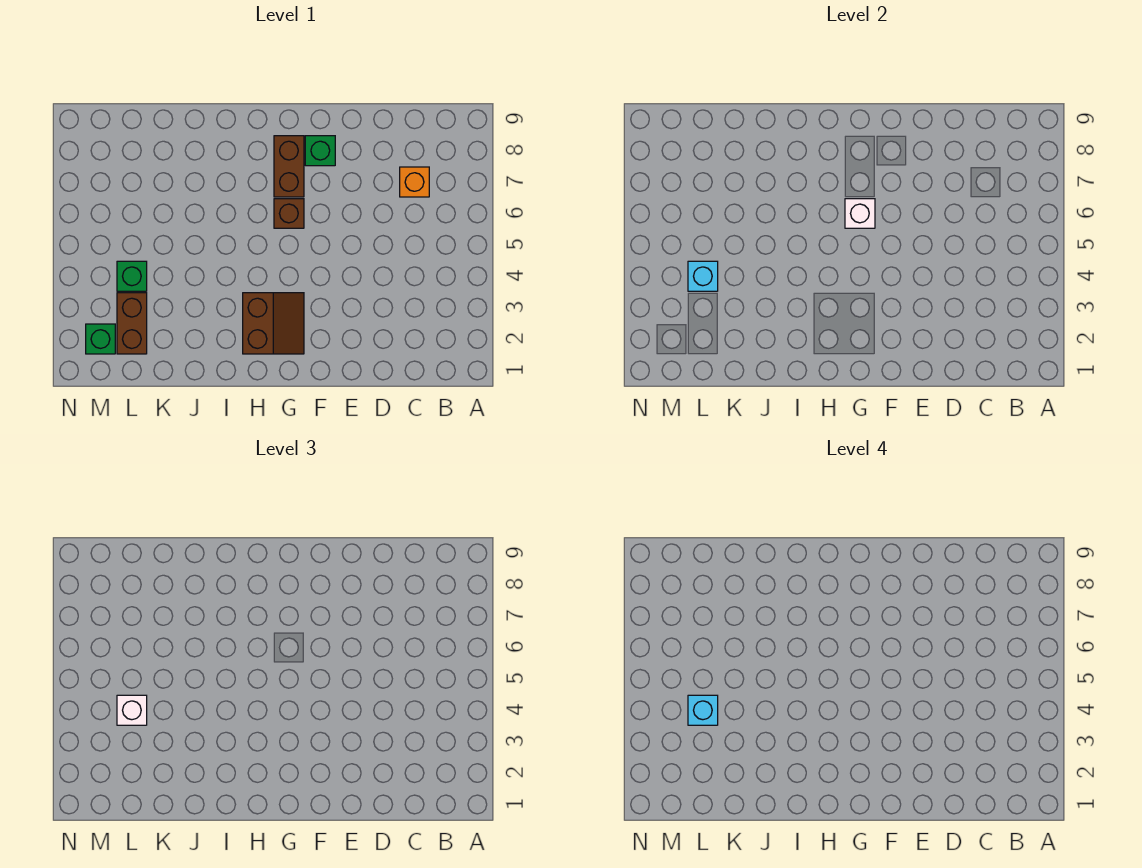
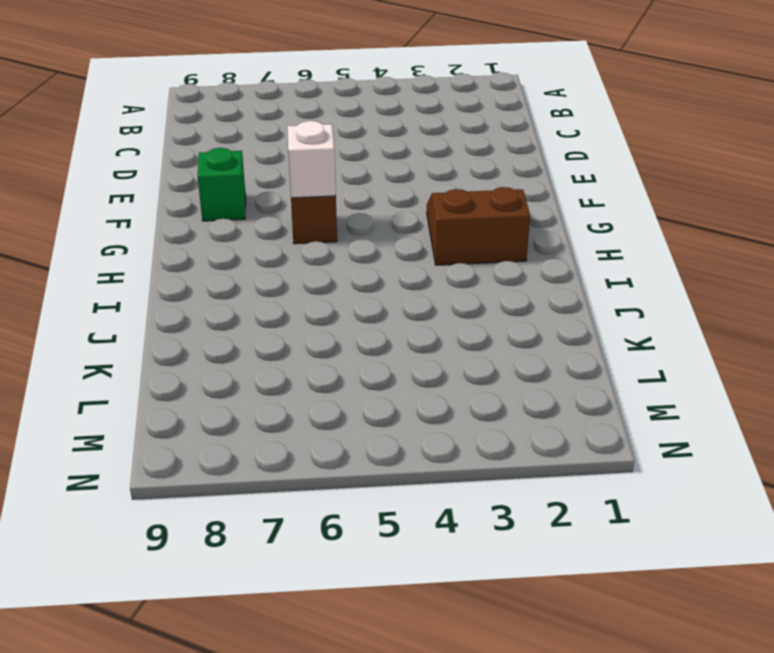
none -> orange brick C7 level 1
none -> brown brick G7:G8 level 1
none -> brown brick L2:L3 level 1

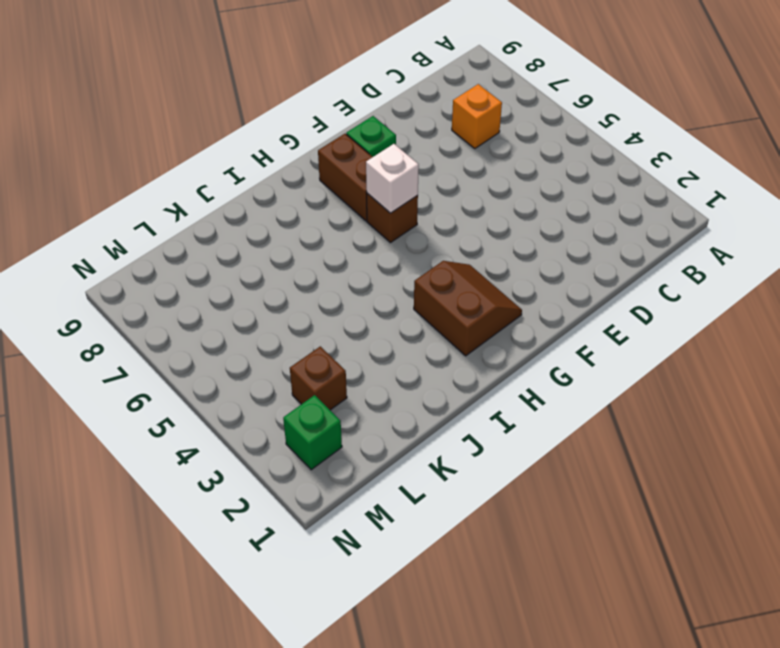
brown brick L3 level 1 -> brown brick L2:L3 level 1
none -> green brick L4 level 1
none -> cyan brick L4 level 2
none -> white brick L4 level 3

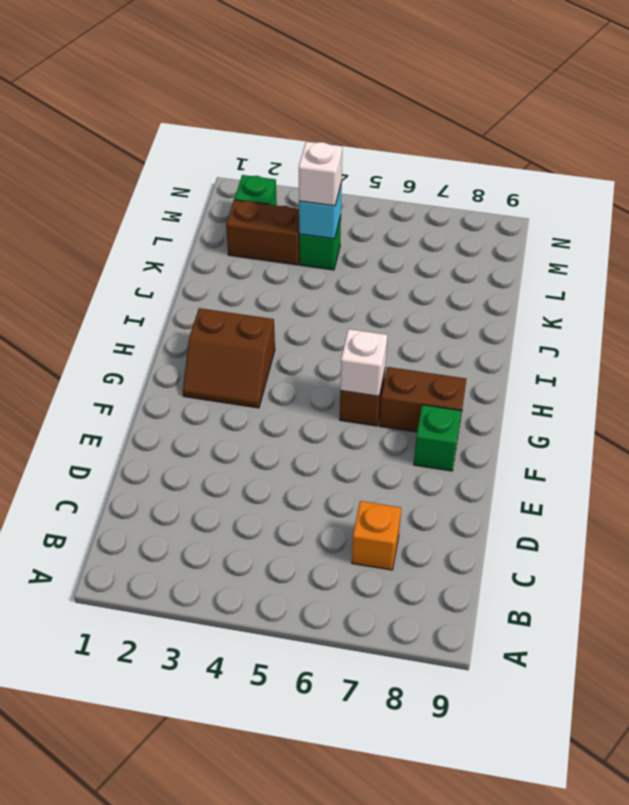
none -> cyan brick L4 level 4

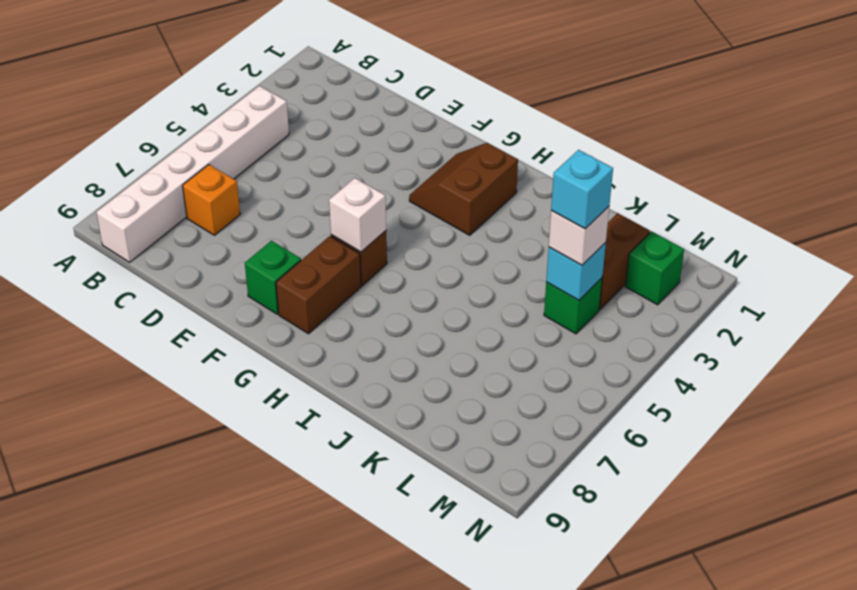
white brick B4:B9 level 1 -> none

